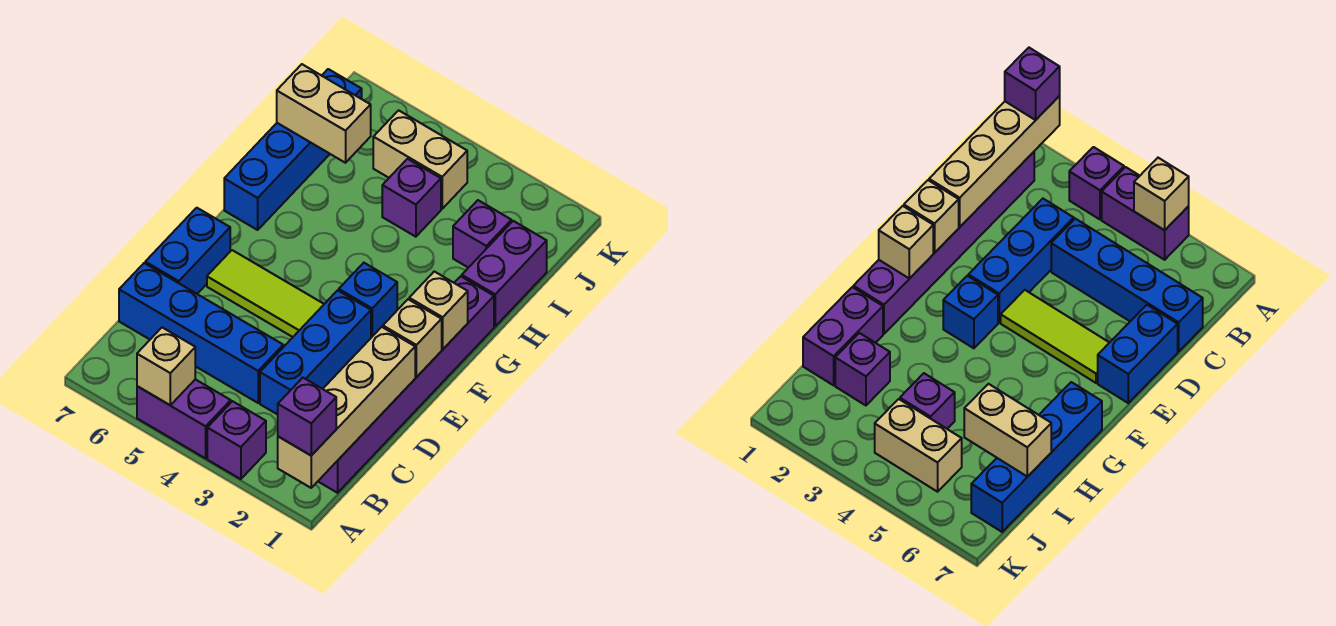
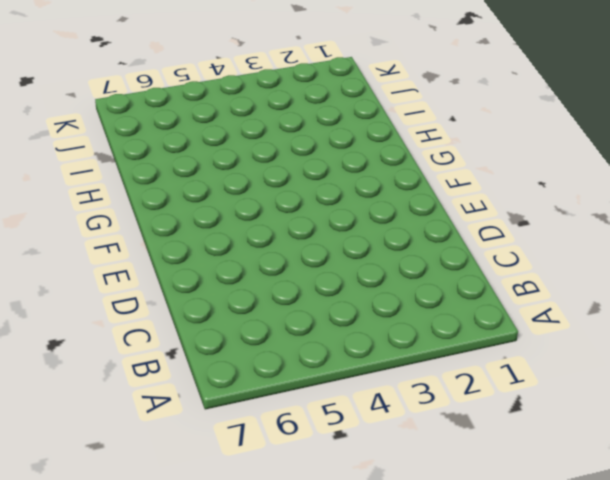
none -> purple brick A3 level 1
none -> purple brick A4:A5 level 1
none -> purple brick B1:G1 level 1

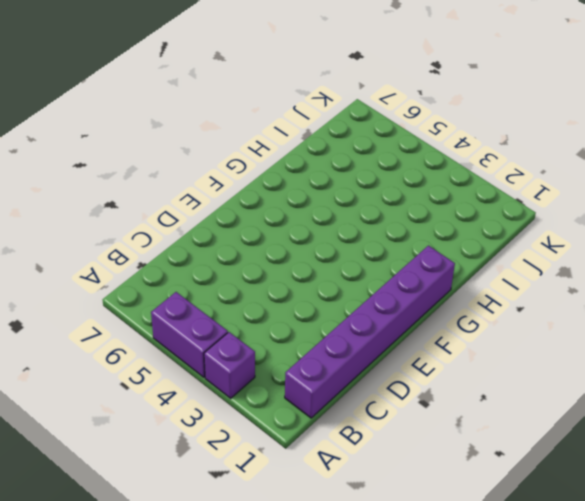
none -> blue brick C3:E3 level 1
none -> blue brick C4:C7 level 1
none -> blue brick D7:E7 level 1

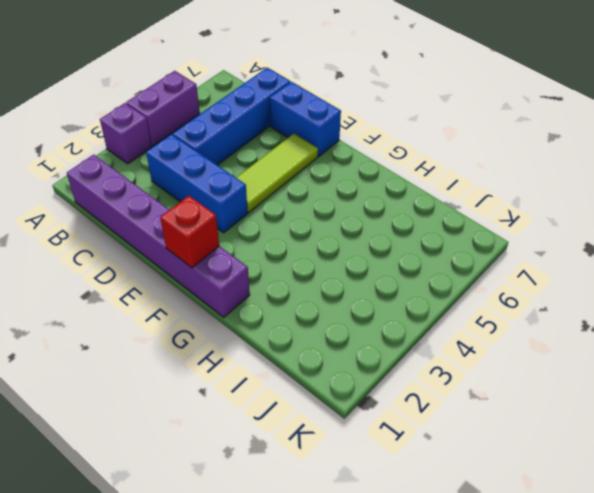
red brick F1 level 2 -> tan brick F1 level 2
none -> blue brick F3 level 1
none -> blue brick G7:J7 level 1
none -> purple brick H1:I1 level 1

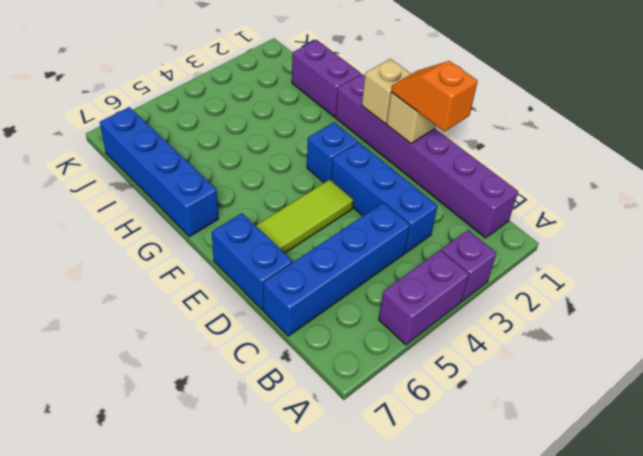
orange slope D1:E1 level 3 top D -> none
none -> purple brick I2 level 1
none -> purple brick I4 level 1
none -> tan brick J4:J5 level 1

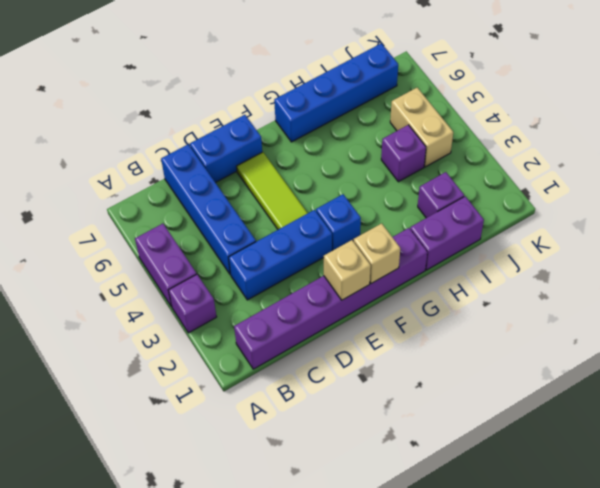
none -> tan brick A1:D1 level 2
none -> tan brick A5 level 2
none -> tan brick I6:I7 level 2

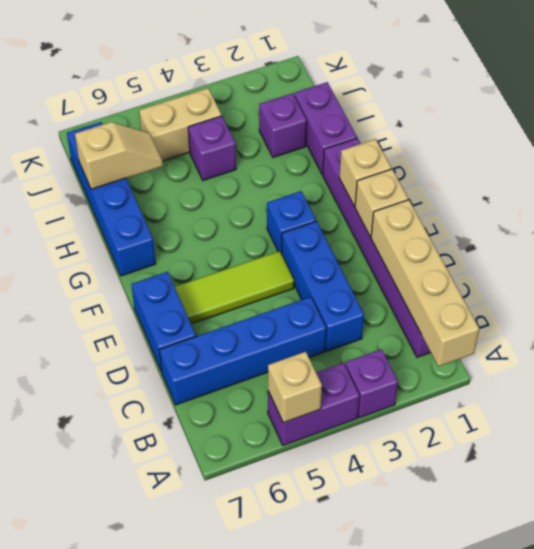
tan slope I6:I7 level 2 top 7 -> tan brick I6:I7 level 2
none -> purple brick A1 level 3

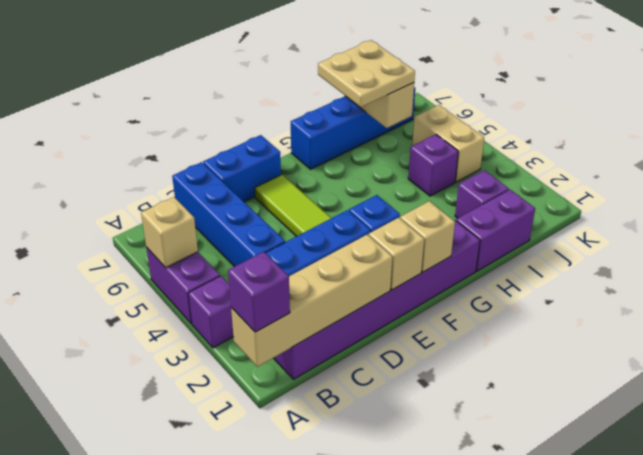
tan plate H6:I7 level 3 -> none

